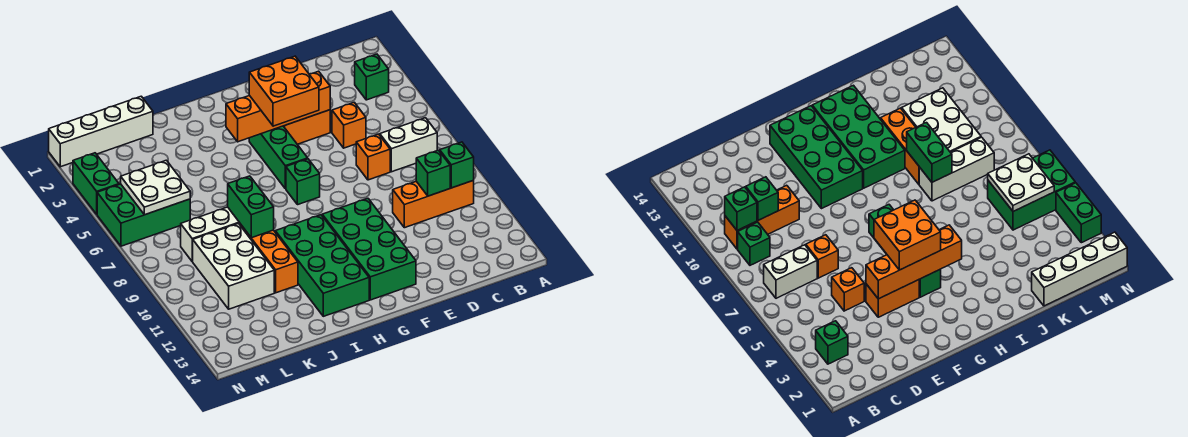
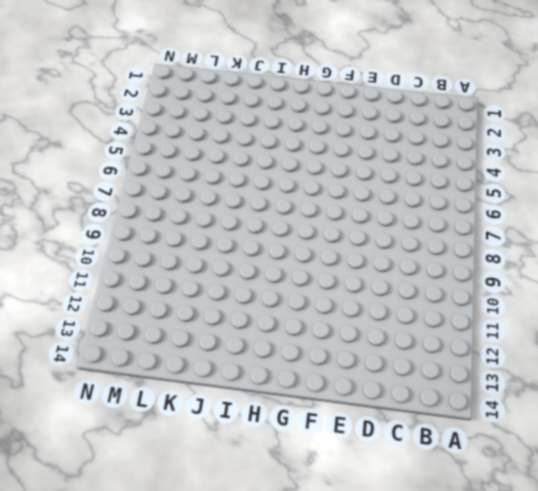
none -> green brick B3 level 1
none -> white brick B7:C7 level 1
none -> green brick B9 level 1

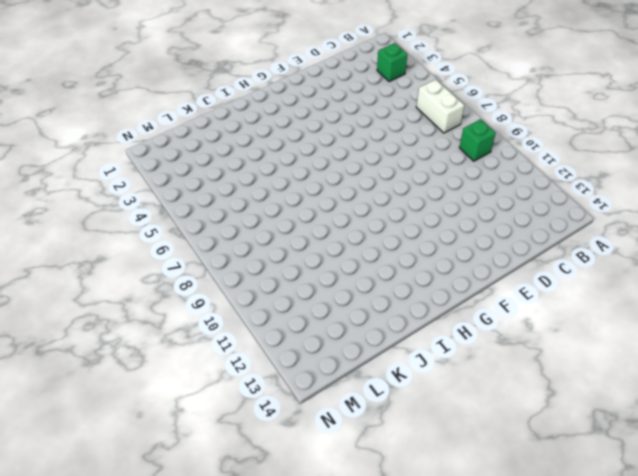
white brick B6:B7 level 1 -> white brick B7:C7 level 1
none -> orange brick B10:D10 level 1
none -> orange brick D5 level 1
none -> orange brick D7 level 1

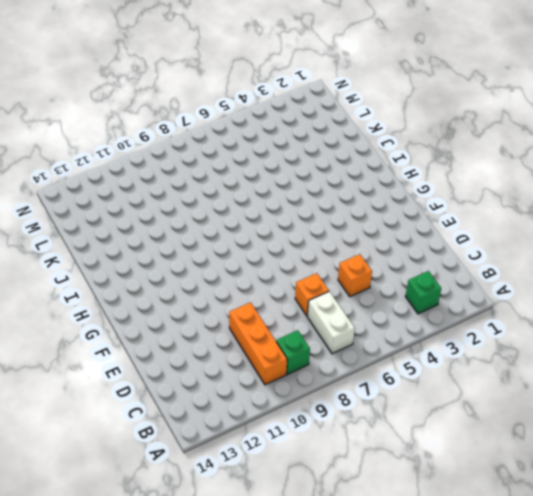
none -> orange brick E4:F4 level 1
none -> green brick F10:G13 level 1
none -> green brick G4:G6 level 1

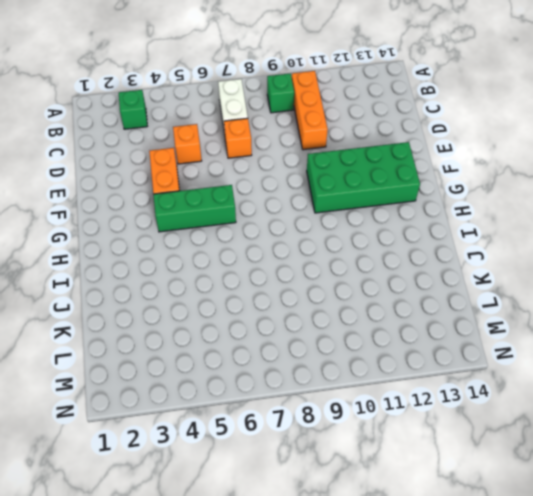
none -> green brick G7 level 1
none -> green brick H10:I13 level 1
none -> white brick J8:L8 level 1

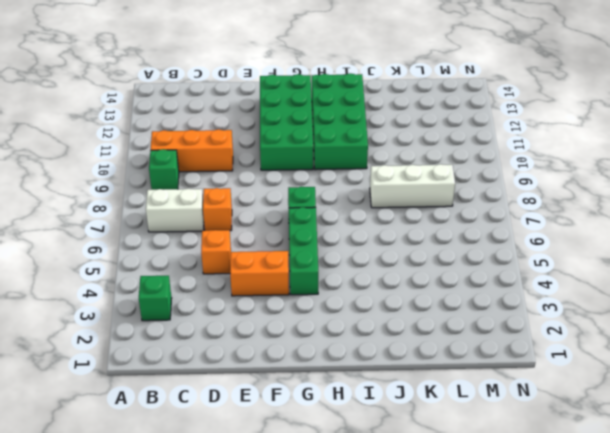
none -> orange brick J9:J11 level 1
none -> white brick K1:N1 level 1
none -> white brick K9:L11 level 1

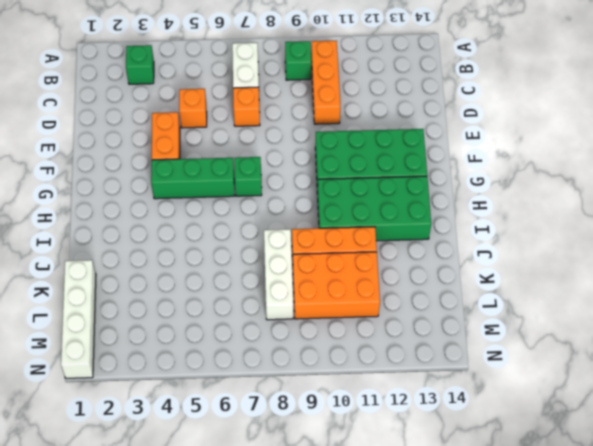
orange brick K9:L11 level 1 -> white brick K9:L11 level 1
none -> green brick L5:N6 level 1
none -> green brick N3:N4 level 1
none -> green brick B10 level 2

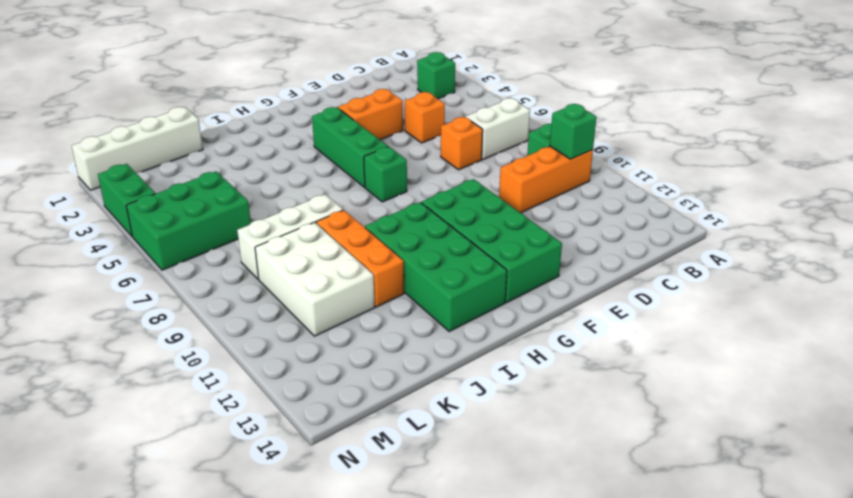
none -> green brick C10 level 2
none -> orange brick E4:H4 level 2
none -> green brick J8:J9 level 2

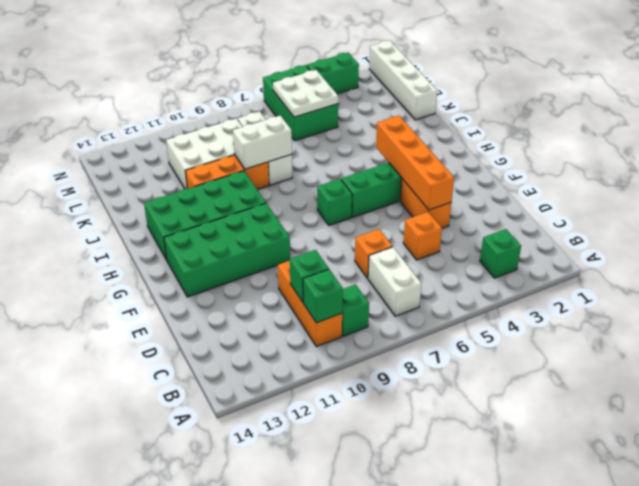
white brick J8:J9 level 2 -> green brick J8:J9 level 2
none -> orange brick F4:G5 level 3

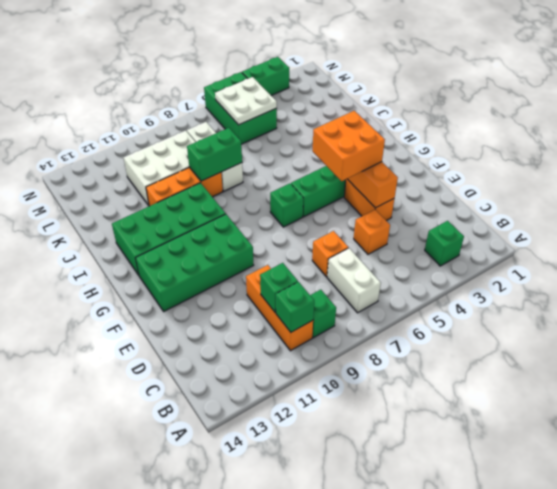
none -> white brick K1:N1 level 1

